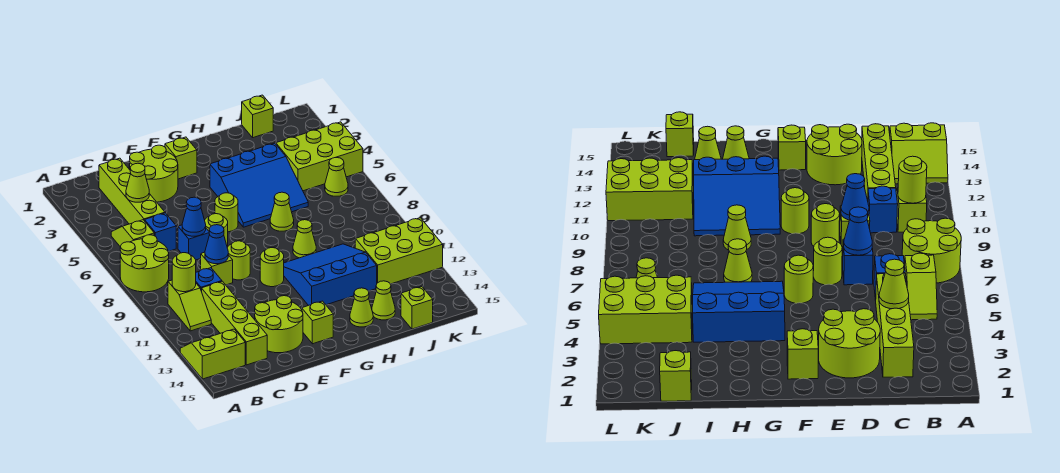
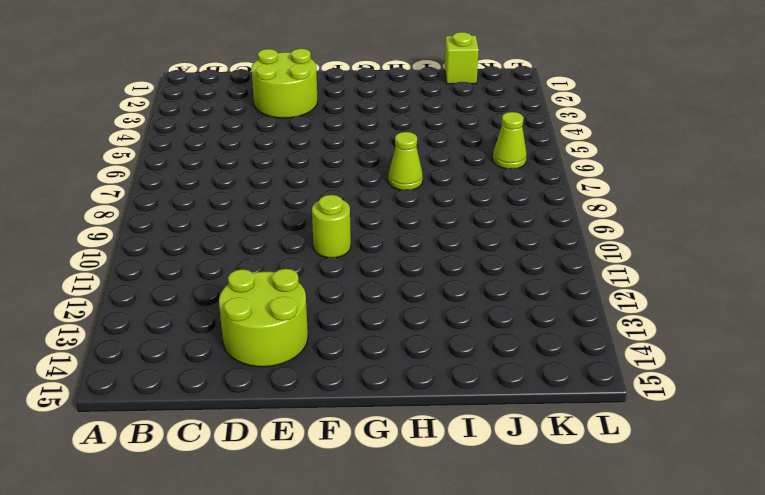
none -> lime round brick A7:B8 level 1
none -> lime slope A13:B14 level 1 top 14
none -> lime slope B5:B6 level 1 top 6
none -> lime slope B10:B11 level 1 top 10

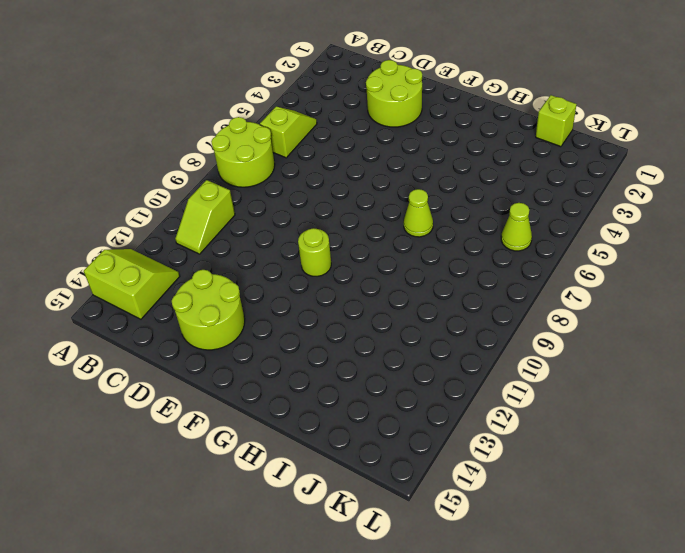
none -> lime brick C2:C5 level 1
none -> blue brick C6 level 1
none -> blue brick C10 level 1
none -> lime brick C11:C14 level 1

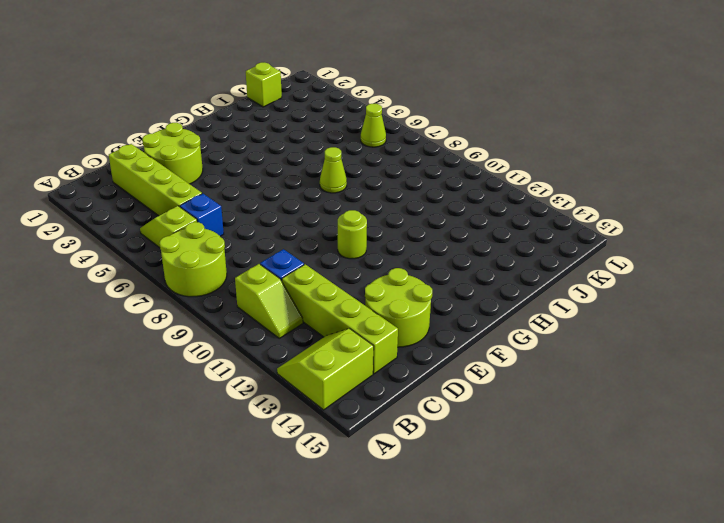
none -> blue brick D7 level 1
none -> lime brick D9 level 1
none -> lime round brick E7 level 1
none -> lime round brick E9 level 1

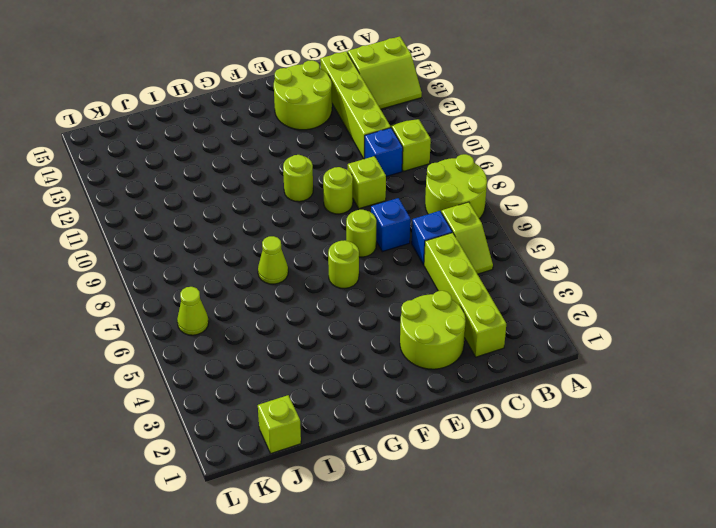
none -> lime brick F2 level 1
none -> lime brick F14 level 1
none -> blue slope G4:I6 level 1 top 4
none -> blue slope G10:I12 level 1 top 12

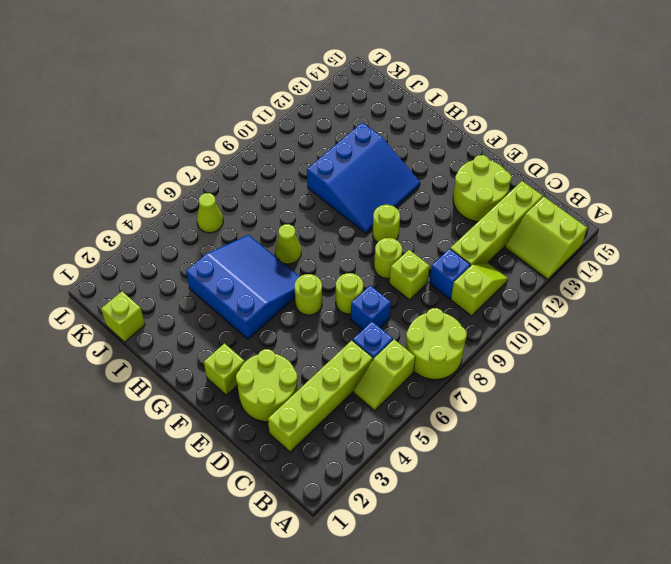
blue slope G10:I12 level 1 top I -> blue slope G10:I12 level 1 top 12
none -> lime brick F14 level 1
none -> lime cone H9 level 1
none -> lime cone H14 level 1
none -> lime cone I14 level 1

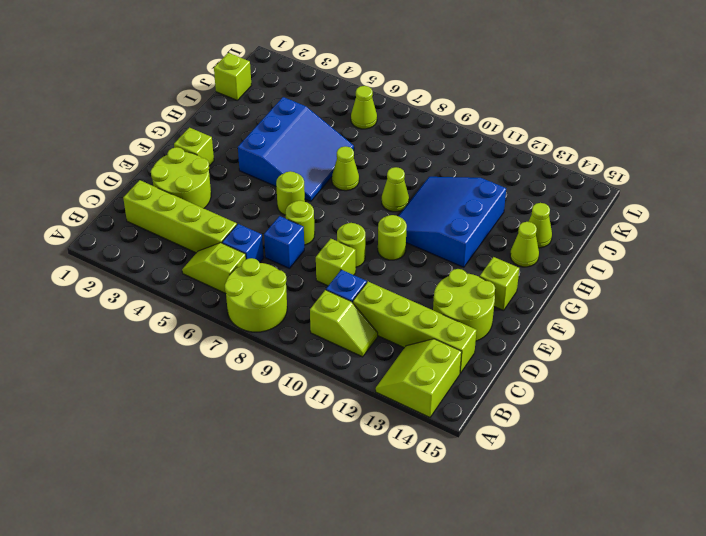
none -> lime brick J4:L5 level 1
none -> lime brick J11:L12 level 1
none -> lime brick J15 level 1
none -> lime round brick B10 level 2

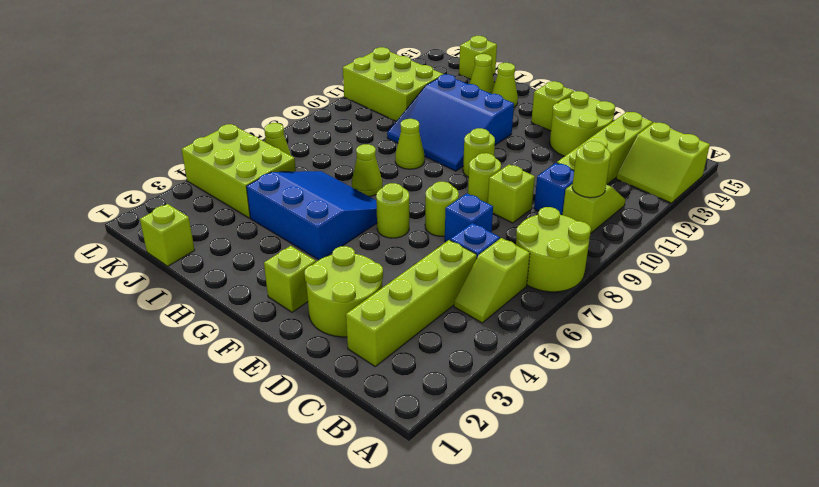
none -> lime cone C4 level 2
none -> blue cone D7 level 2
none -> blue cone D9 level 2

